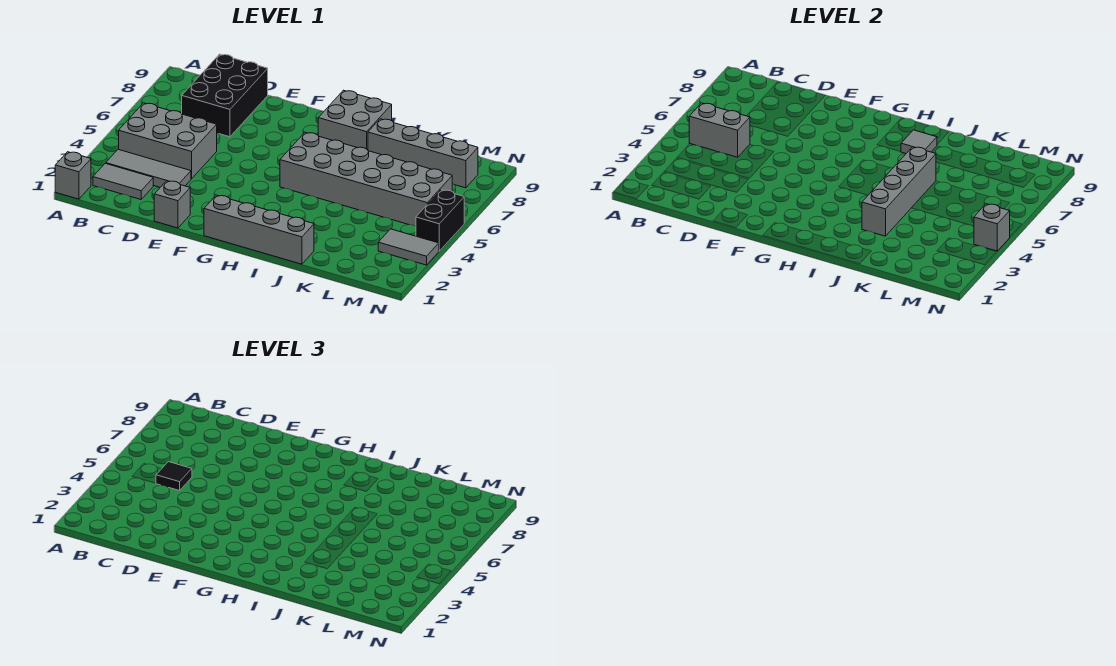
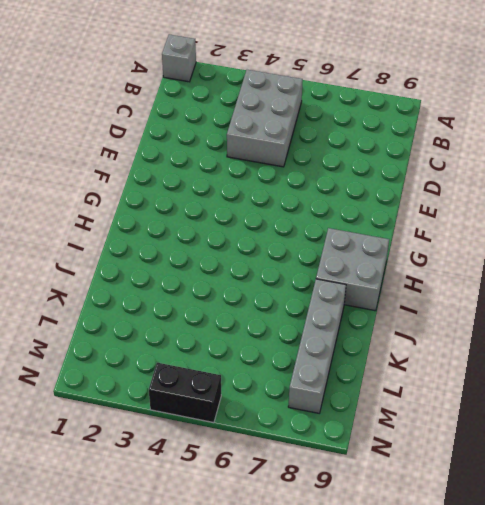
none -> grey tile B2:C2 level 1
none -> grey tile B3:D3 level 1
none -> black brick C7:D9 level 1

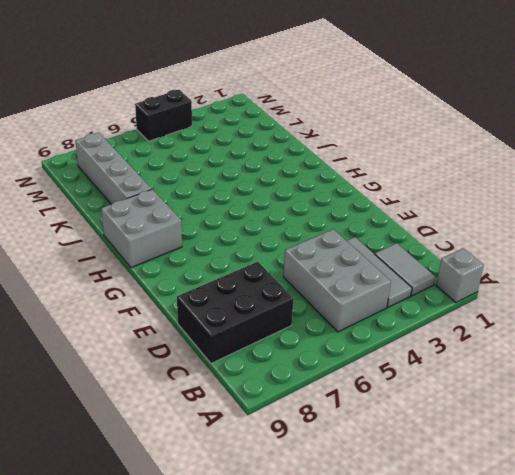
none -> grey brick E1 level 1
none -> grey brick G1:J1 level 1
none -> grey brick H5:M6 level 1

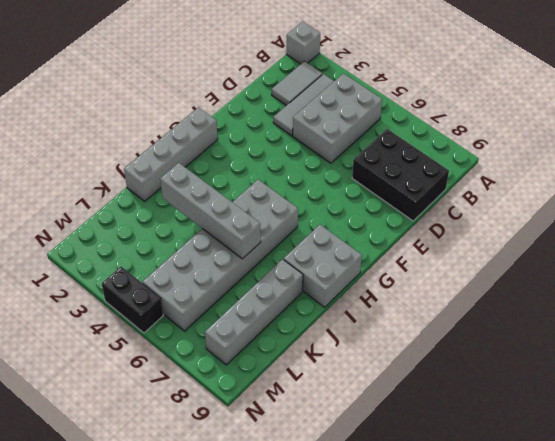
none -> grey brick E1 level 1
none -> grey tile M3:N3 level 1
none -> grey brick B5:C5 level 2

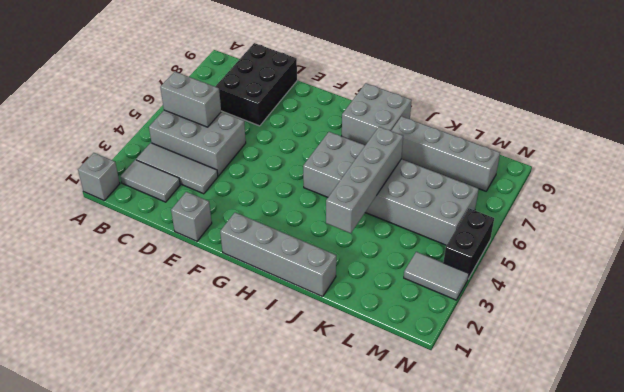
none -> grey tile I8 level 2
none -> grey brick N4 level 2
none -> black tile C5 level 3

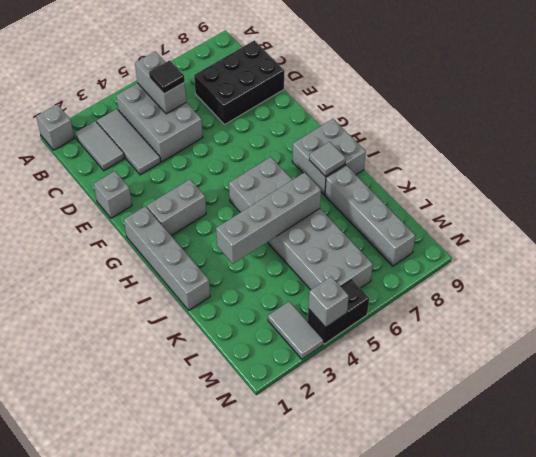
grey brick G2:G3 level 1 -> none

